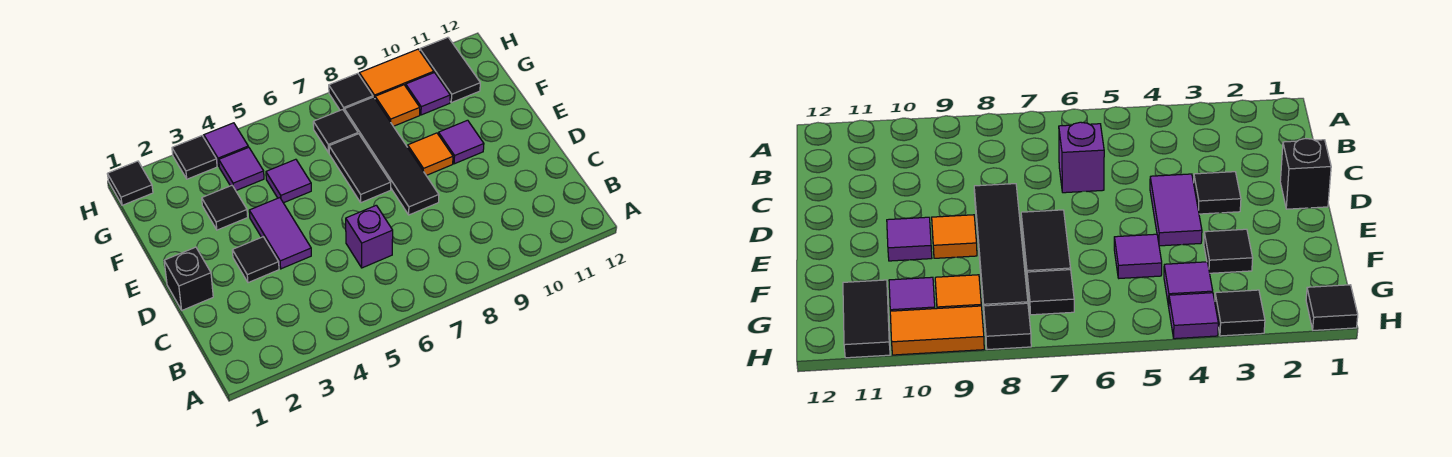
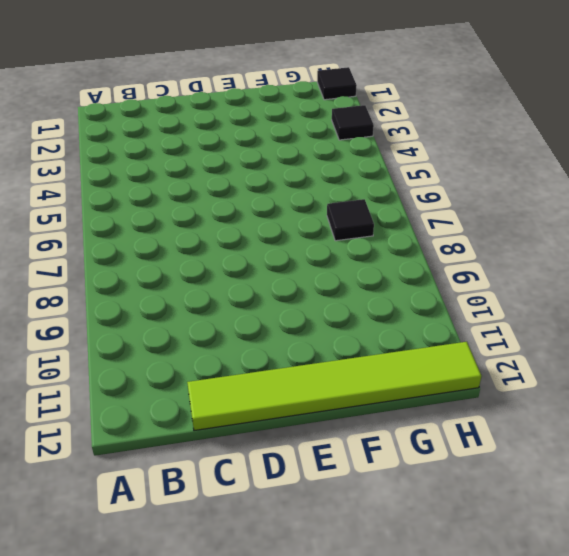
lime tile C12:H12 level 1 -> none
none -> purple brick C6 level 1
none -> black brick D1 level 1
none -> black tile D3 level 1

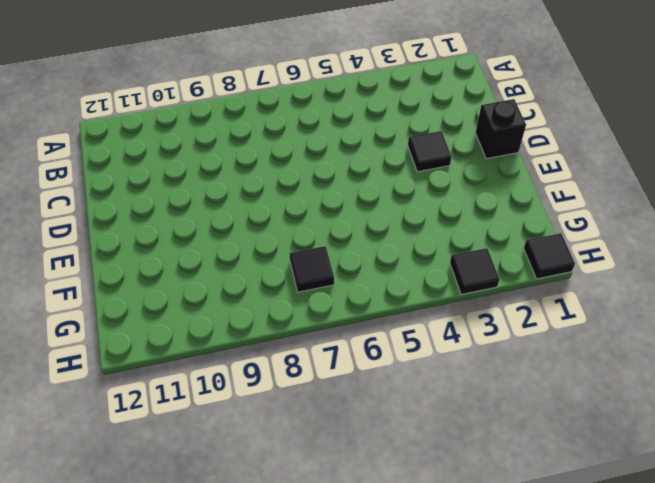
none -> purple brick C6 level 1
none -> purple tile D4:E4 level 1
none -> black tile D8:G8 level 1

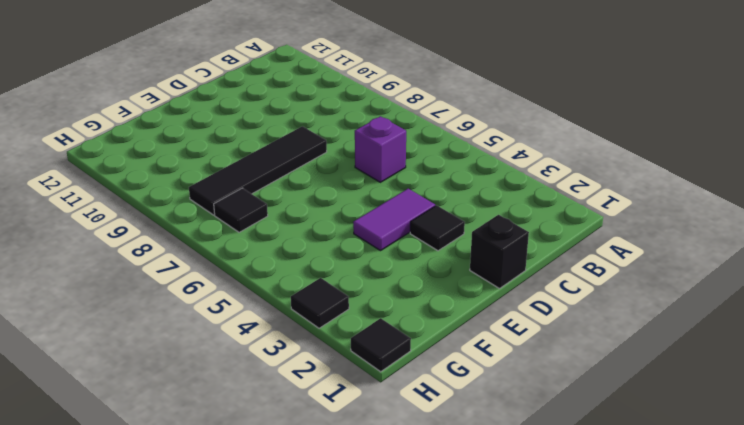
none -> black tile E7:F7 level 1
none -> orange tile E9 level 1
none -> purple tile E10 level 1

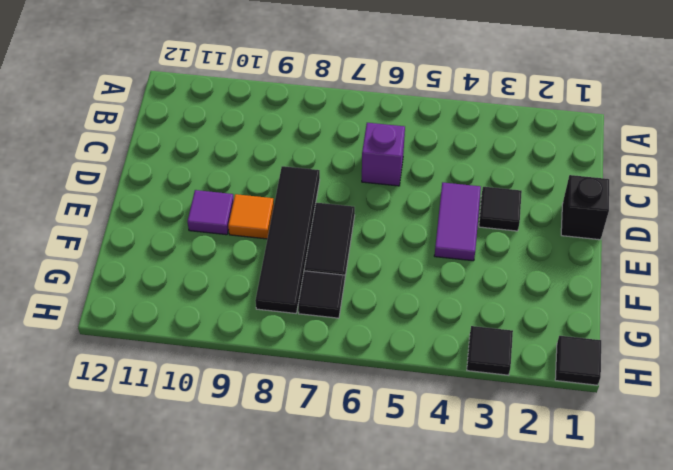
none -> black tile F3 level 1
none -> purple tile F5 level 1
none -> purple tile G4 level 1

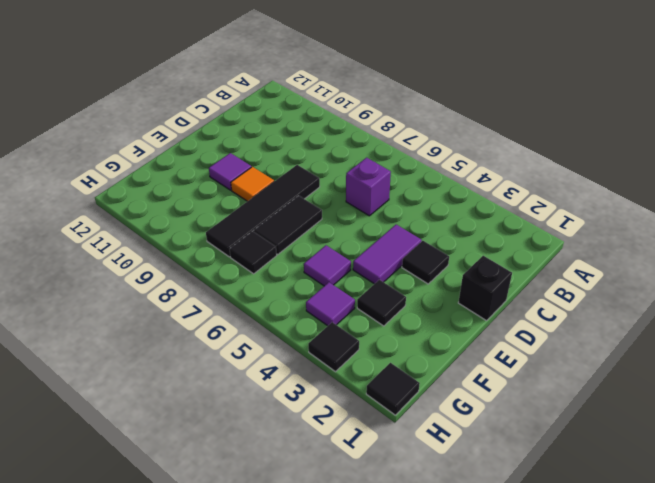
none -> orange tile G9 level 1
none -> purple tile G10 level 1
none -> black tile G11:H11 level 1

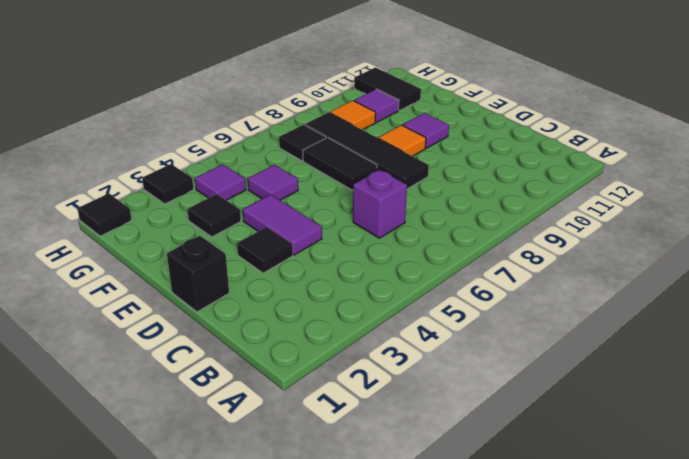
none -> purple tile H4 level 1
none -> black tile H8 level 1
none -> orange tile H9:H10 level 1

